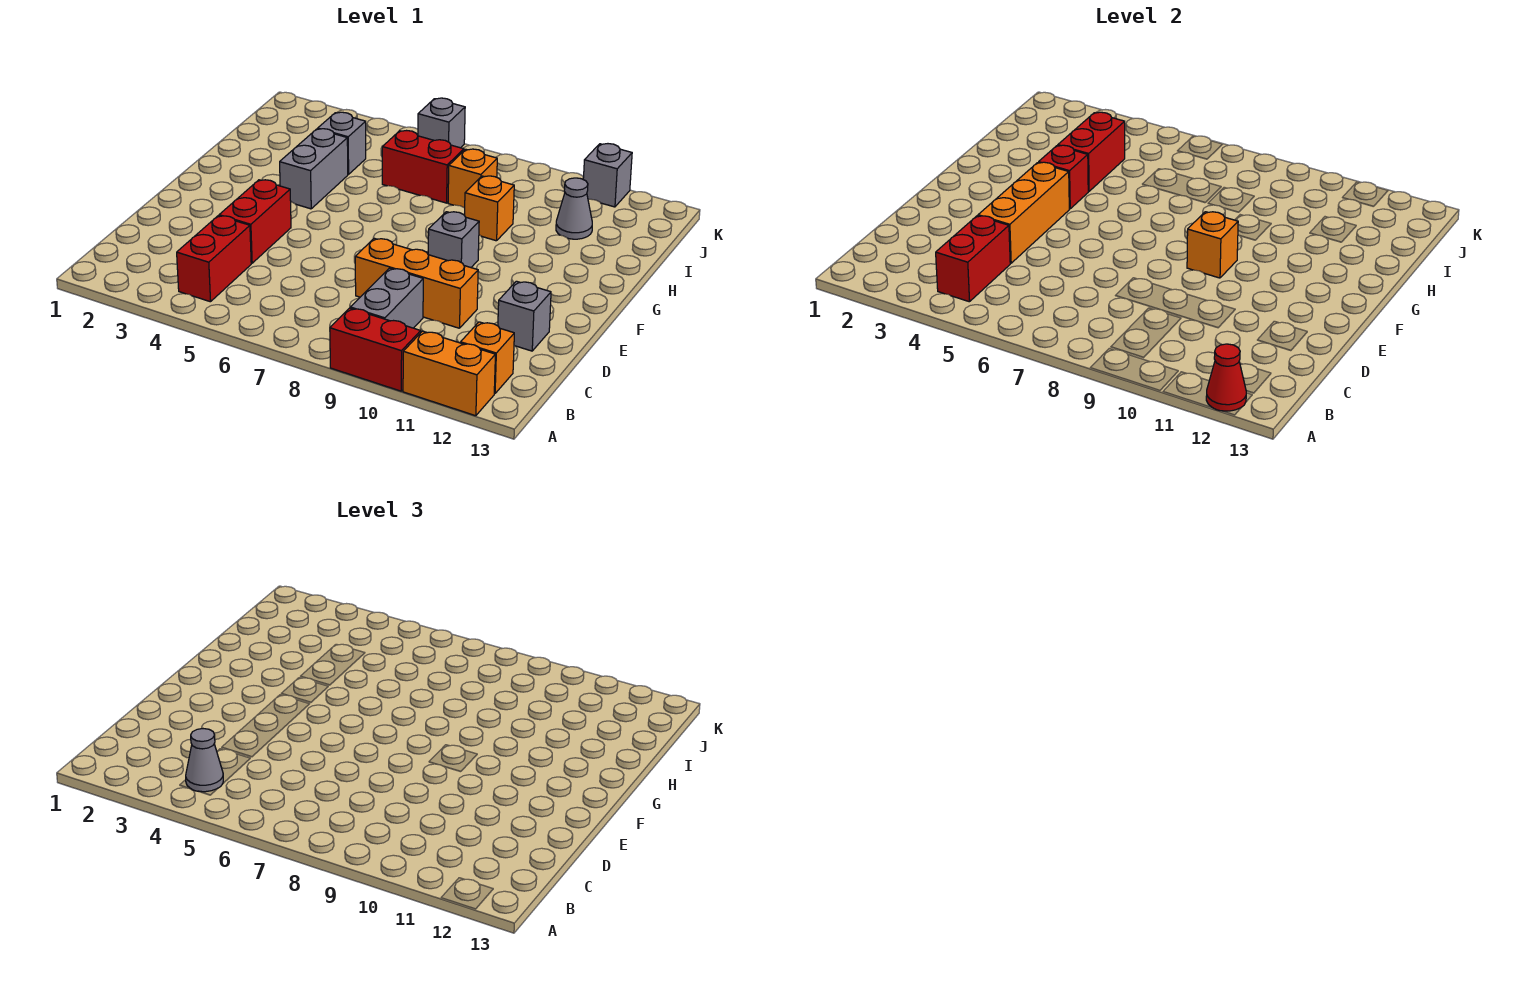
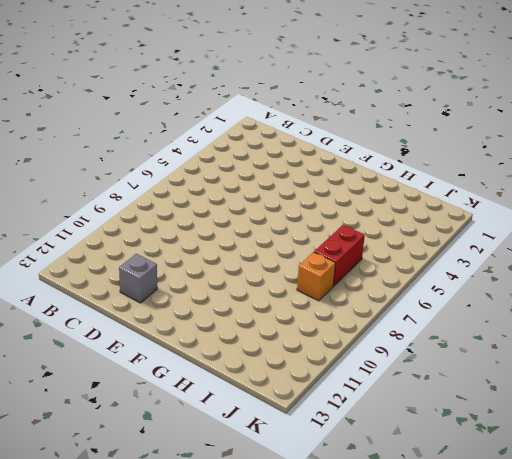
none -> red brick A9:A10 level 1
none -> orange brick A11:A12 level 1
none -> red brick B4:C4 level 1

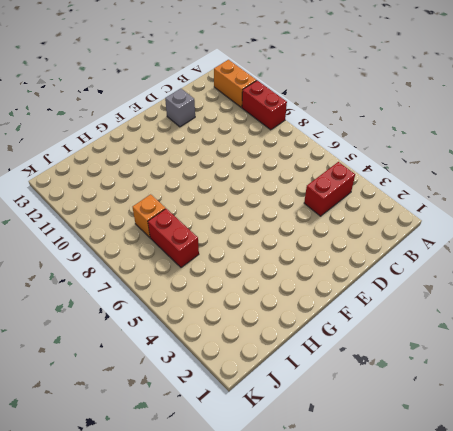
none -> grey brick B9:C9 level 1
none -> orange brick B12 level 1
none -> red brick D4:E4 level 1

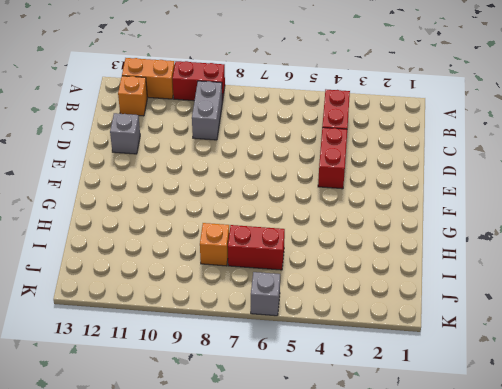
none -> orange brick D8:D10 level 1
none -> grey brick F9 level 1
none -> grey brick G4:H4 level 1

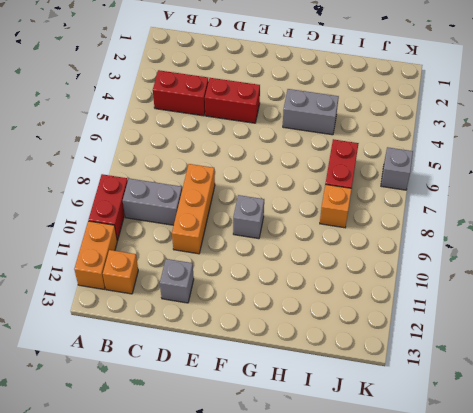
none -> orange brick H9 level 1
none -> grey brick I4 level 1
none -> grey cone I11 level 1

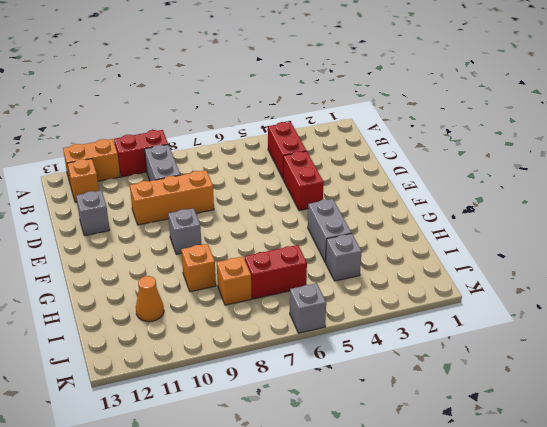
orange cone I11 level 1 -> grey cone I11 level 1
none -> grey brick K11 level 1
none -> red cone A12 level 2
none -> red brick B4:C4 level 2

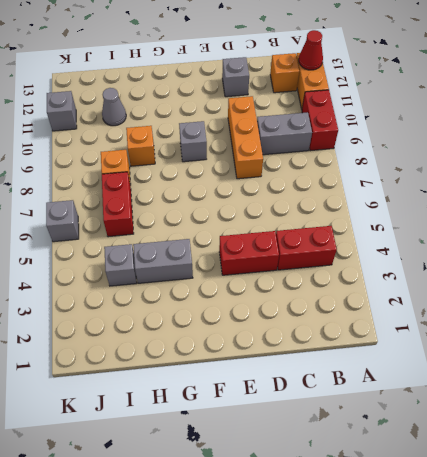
none -> red brick B4:C4 level 2
none -> orange brick D4:F4 level 2
none -> orange brick F9 level 2

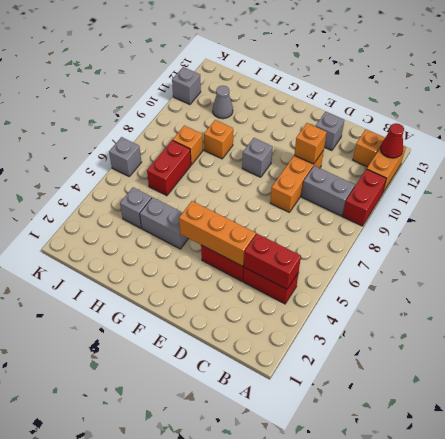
orange brick D10 level 2 -> orange brick F9 level 2
none -> red brick G4 level 2
none -> red brick H4:I4 level 2
none -> grey cone B4 level 3

